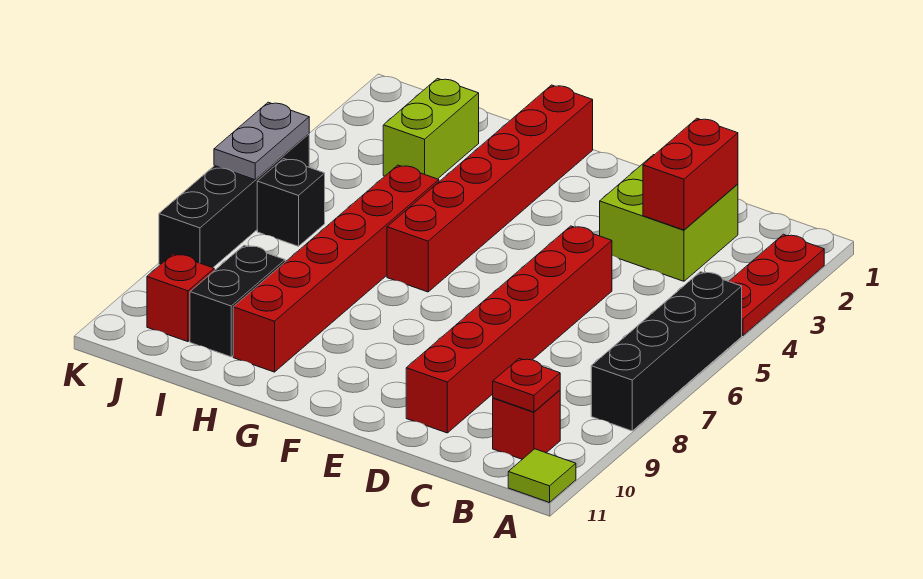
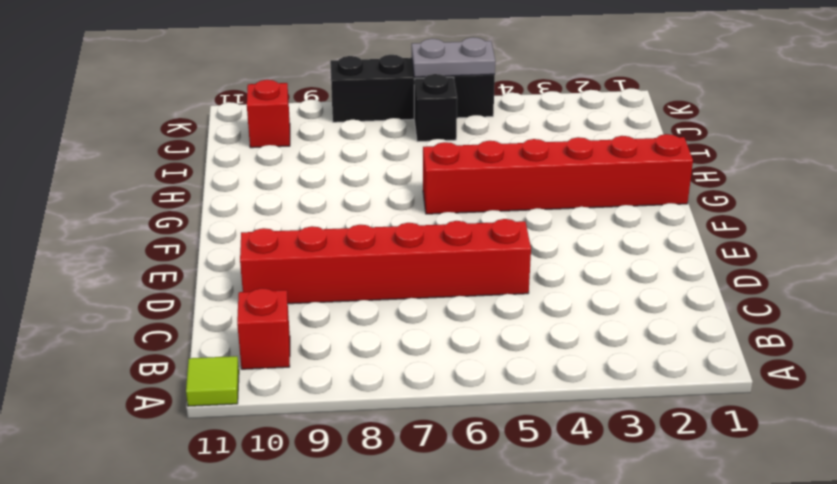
none -> red plate A2:A4 level 1
none -> black brick A5:A8 level 1
none -> lime brick C2:D3 level 1

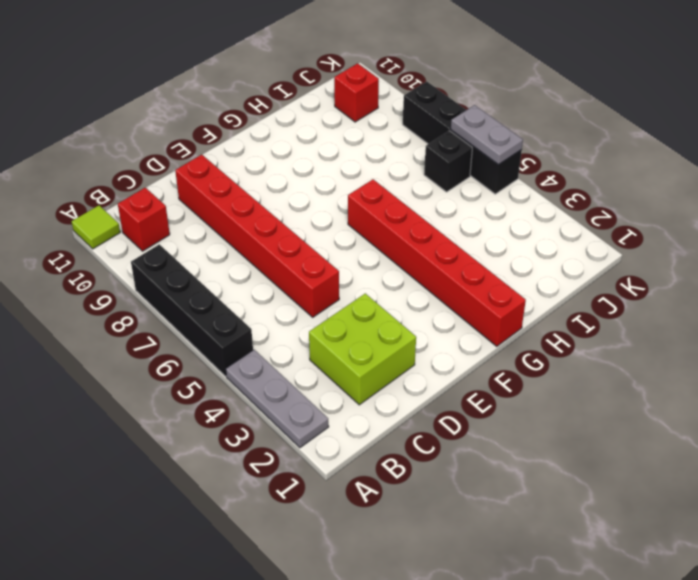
grey plate A2:A4 level 1 -> red plate A2:A4 level 1
none -> red brick H5:H10 level 1
none -> lime brick I2:I3 level 1
none -> black brick I9:I10 level 1

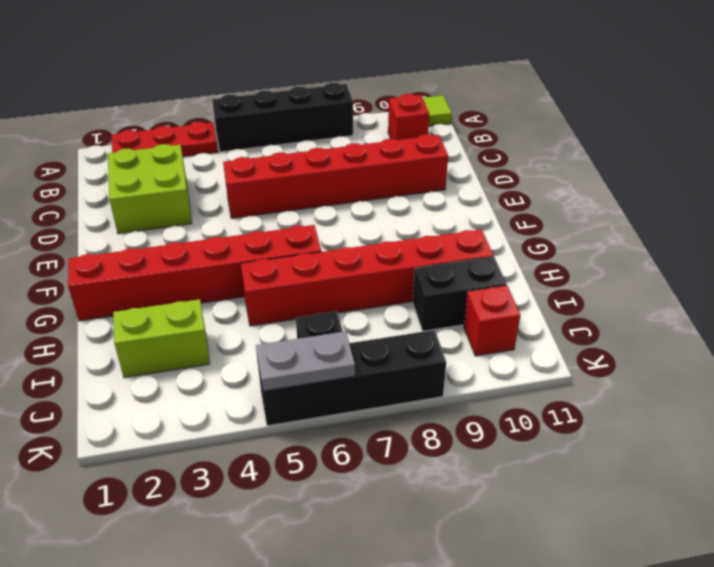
none -> red plate B10 level 2
none -> red brick C2:C3 level 2

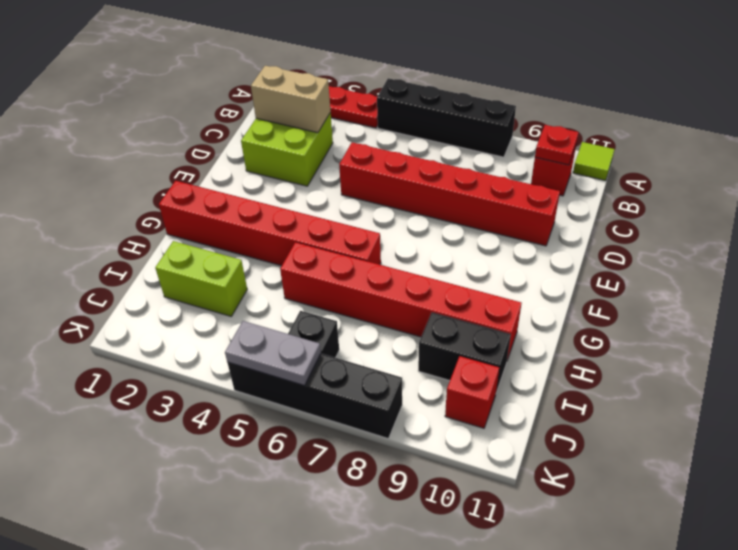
tan brick C2:C3 level 2 -> red brick C2:C3 level 2

